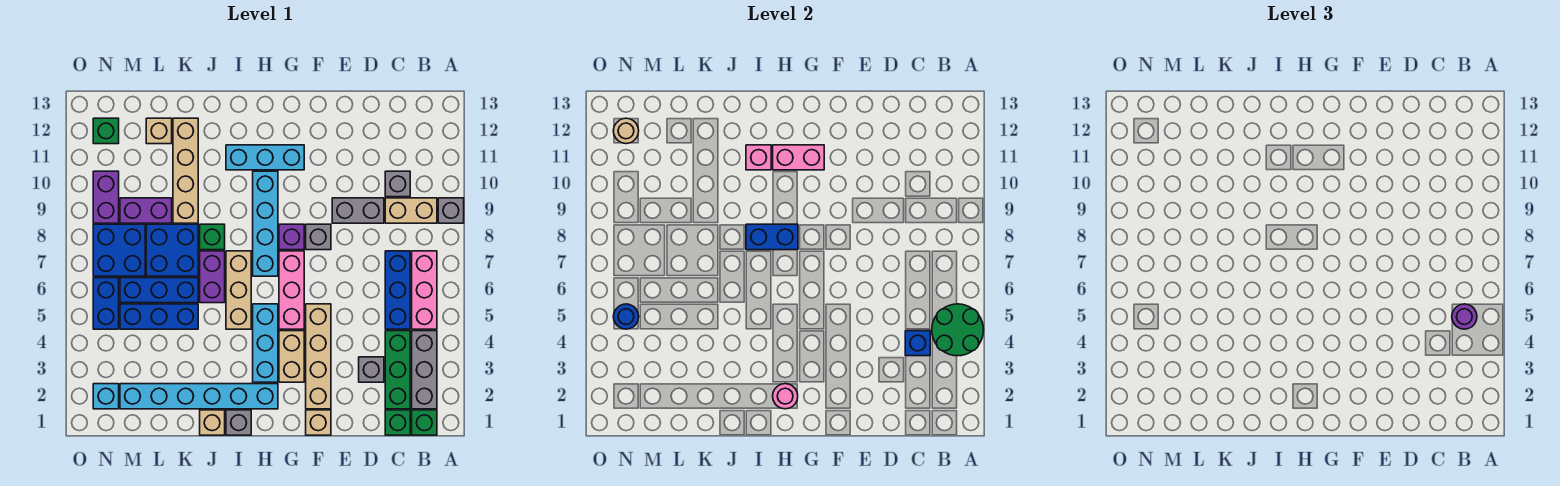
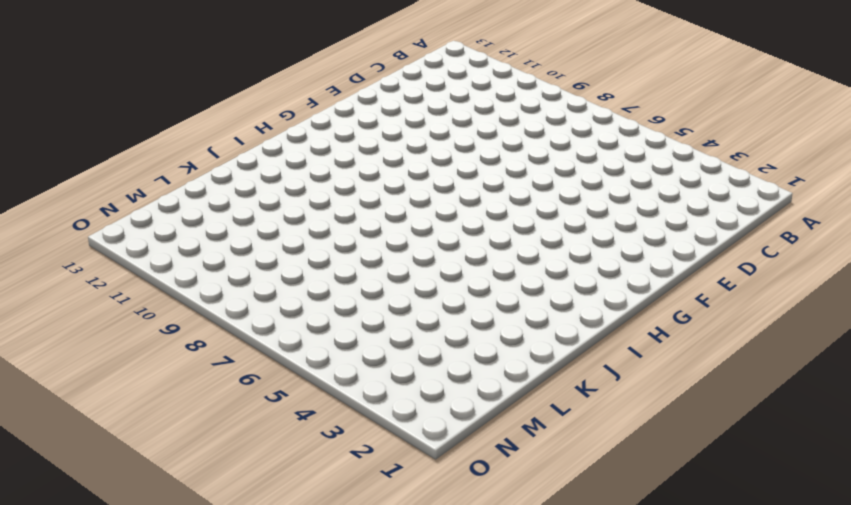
none -> grey brick A9 level 1
none -> green brick B1 level 1
none -> grey brick B2:B4 level 1
none -> pink brick B5:B7 level 1

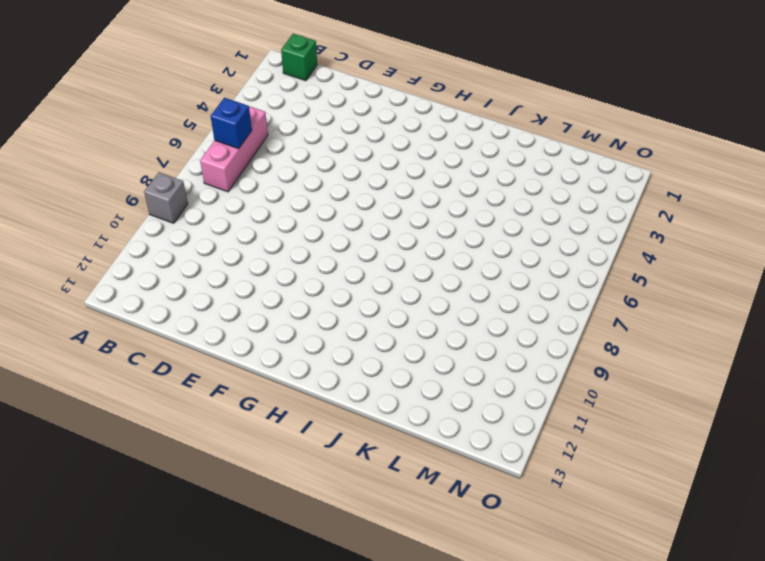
blue brick B6 level 2 -> blue brick C4 level 2
none -> grey brick B2:B4 level 1
none -> tan brick B9:C9 level 1
none -> green brick C1 level 1
none -> green brick C2:C4 level 1

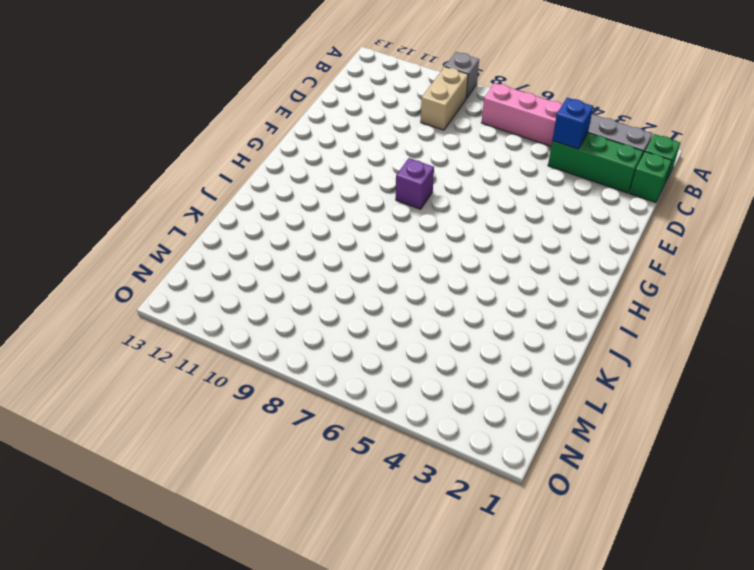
none -> blue brick C5:C7 level 1
none -> grey brick C10 level 1
none -> grey brick D3 level 1
none -> grey brick D9:E9 level 1

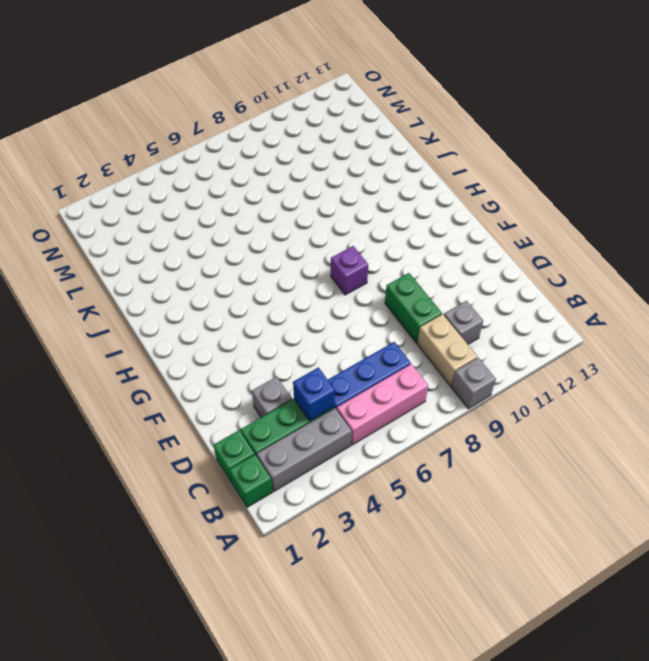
green brick D9:E9 level 1 -> grey brick D9:E9 level 1
none -> tan brick F1 level 1
none -> tan brick F2:F5 level 1
none -> grey brick F8 level 1
none -> tan brick G3:G4 level 1

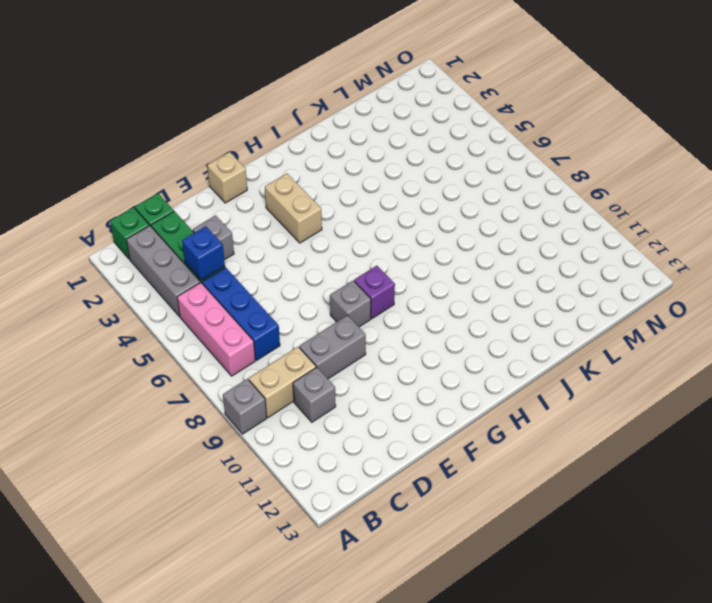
none -> tan brick F2:F5 level 1
none -> pink brick G5:G7 level 1
none -> cyan brick G11:I11 level 1
none -> cyan brick H2:M2 level 1

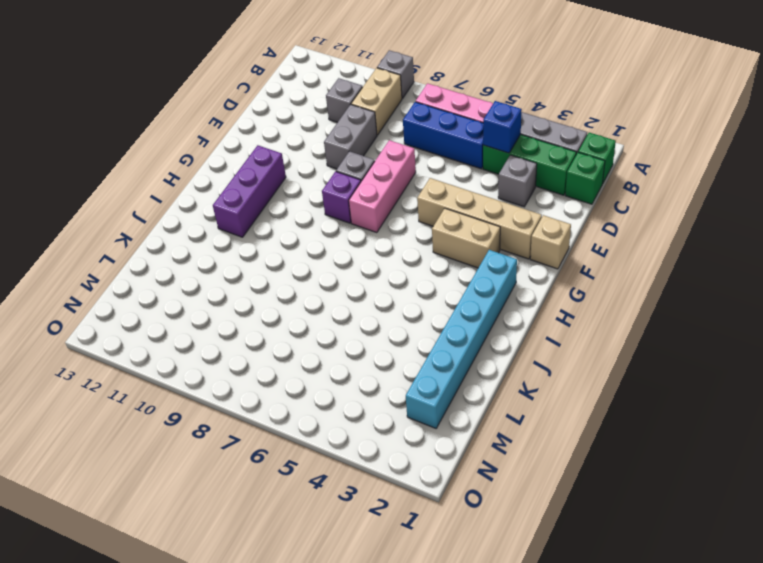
pink brick E7:G7 level 1 -> pink brick G5:G7 level 1
purple brick G11:I11 level 1 -> cyan brick G11:I11 level 1
none -> cyan brick H3:H5 level 1
none -> cyan brick H7:H10 level 1
none -> grey brick I1 level 1
none -> tan brick I5:I7 level 1

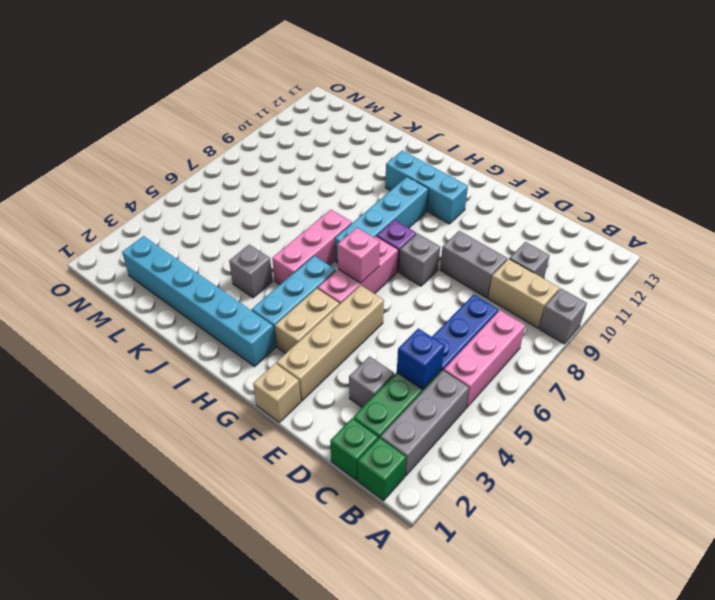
pink brick G6 level 2 -> pink brick I11 level 2
pink brick I5:I7 level 1 -> tan brick I5:I7 level 1
grey brick J4 level 1 -> grey brick I1 level 1
none -> tan brick J1 level 1
none -> purple brick J6:J7 level 1
none -> green brick J8 level 1
none -> blue brick K5:M5 level 1

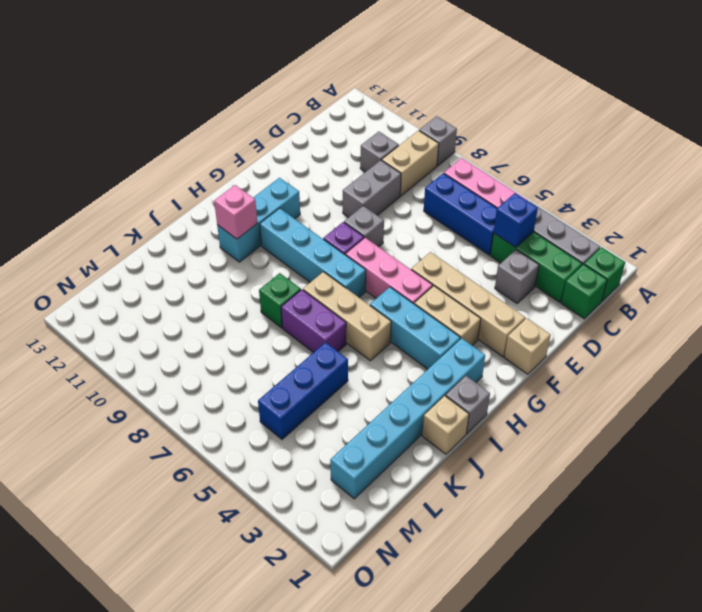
none -> blue brick K6:M6 level 1
none -> blue brick K7:L8 level 1
none -> tan brick K9:K12 level 1
none -> purple brick L9:M9 level 1

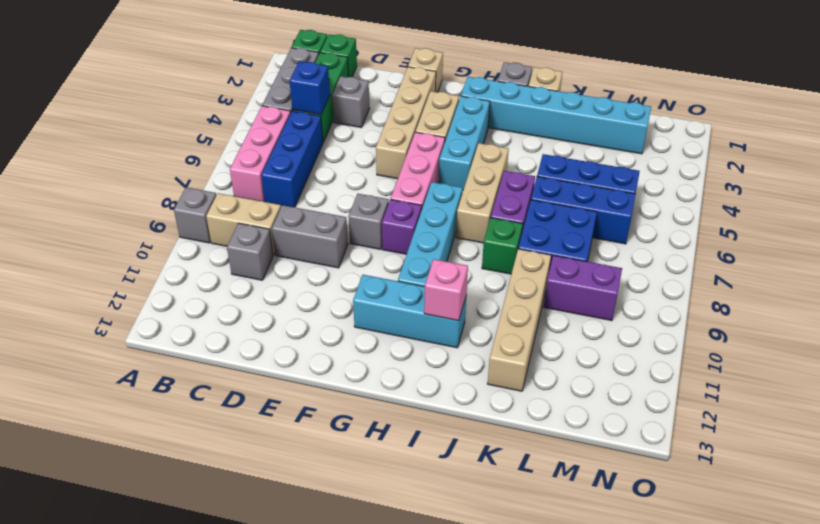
none -> tan brick L12 level 1
none -> blue brick M7:N8 level 1
none -> cyan brick N2 level 1
none -> blue brick N5:N6 level 1

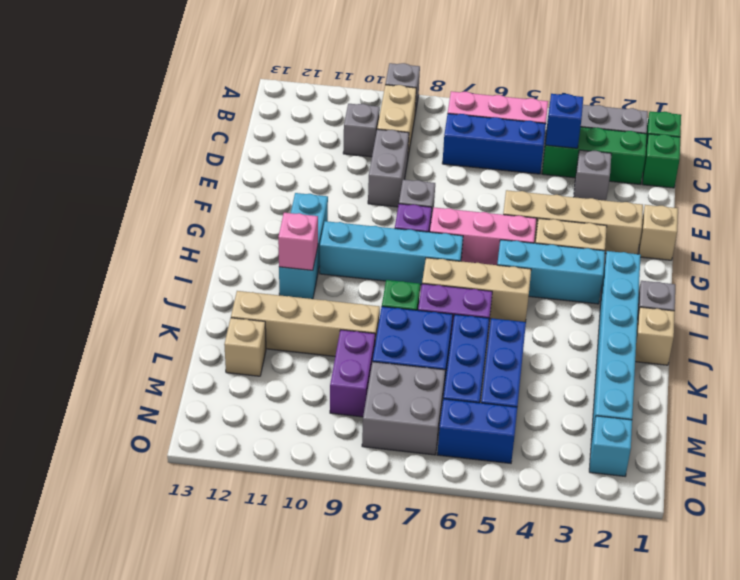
grey brick M7:N8 level 1 -> blue brick M7:N8 level 1
none -> purple brick N9:N10 level 1
none -> green brick N12 level 1
none -> green round brick A4:B5 level 2
none -> pink brick G11:H11 level 2

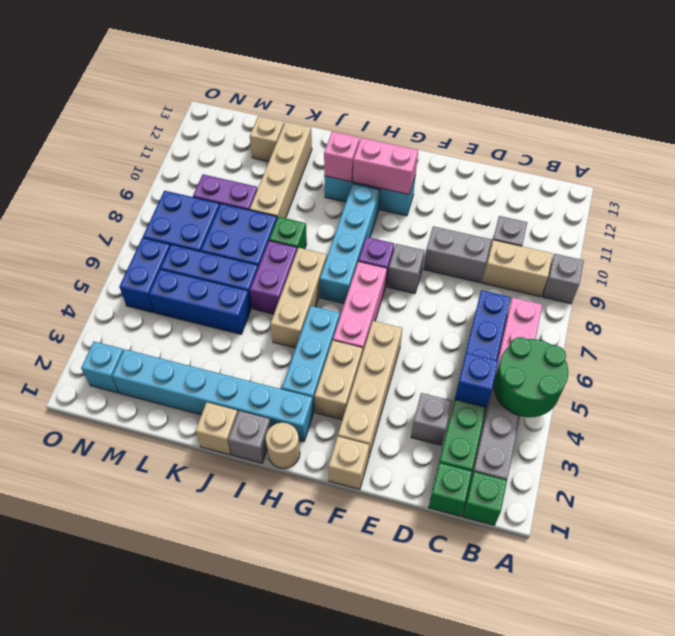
tan round brick H1 level 1 -> tan round brick N12 level 2
none -> purple brick N9:N10 level 1
none -> green brick N12 level 1
none -> pink round brick H2 level 2
none -> blue brick H8:I8 level 2

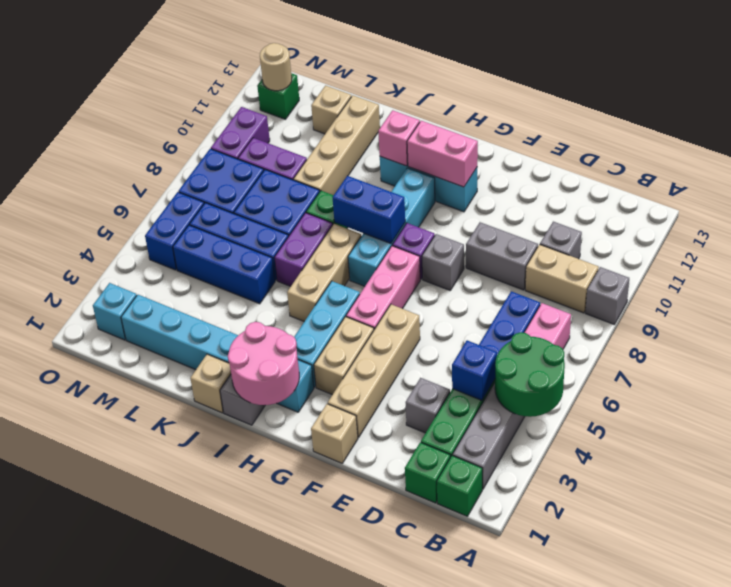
pink round brick H1:I2 level 2 -> pink round brick H2 level 2
none -> blue round brick N5 level 2
none -> purple round brick B5 level 3

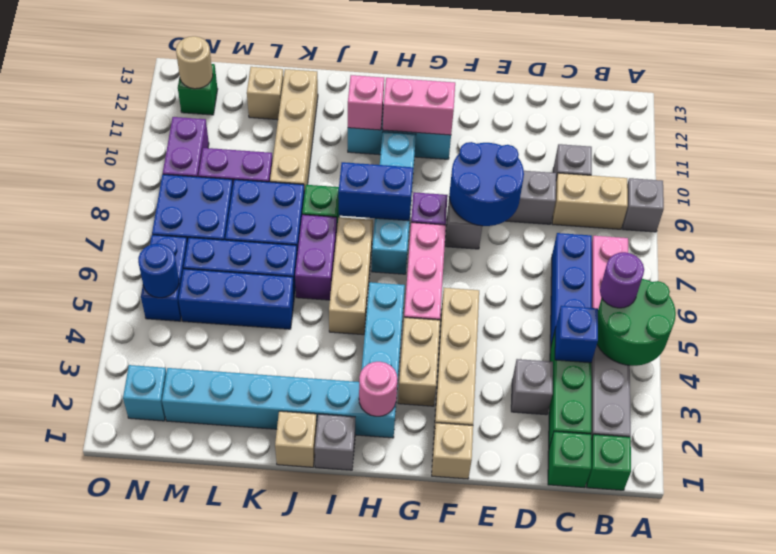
blue round brick E8:F9 level 2 -> none

